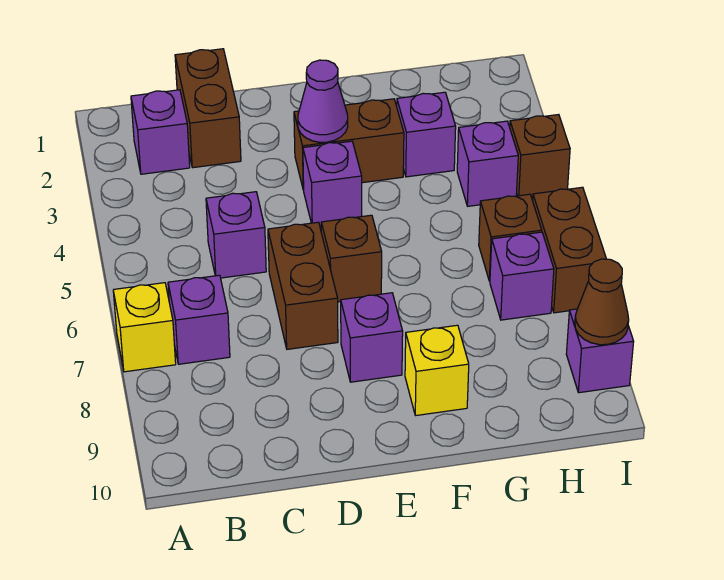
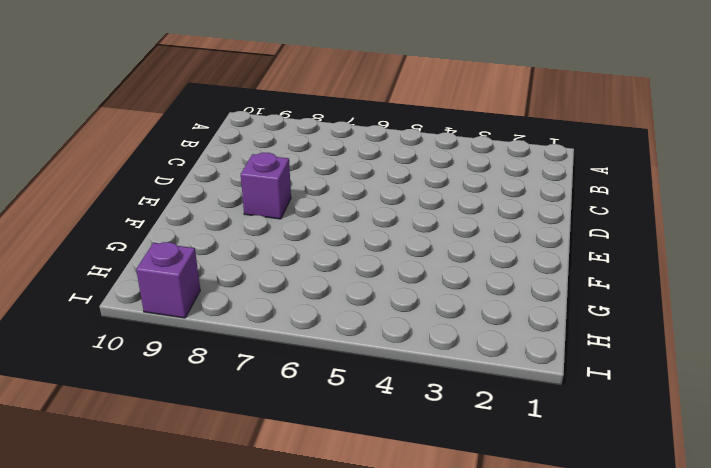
none -> yellow brick A7 level 1
none -> purple brick B2 level 1
none -> purple brick B7 level 1

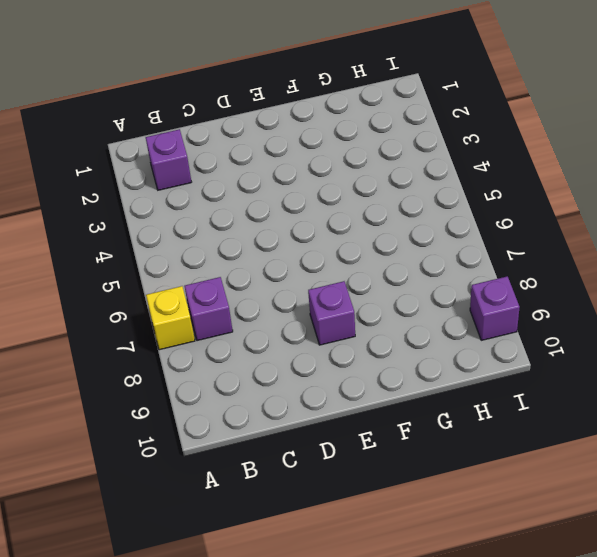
none -> brown brick C1:C2 level 1
none -> purple brick C5 level 1
none -> brown brick D6:D7 level 1

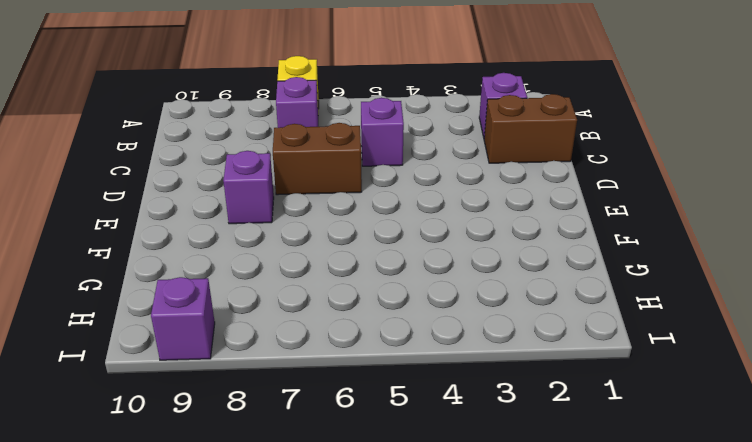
none -> brown brick E3:F3 level 1
none -> purple brick E4 level 1
none -> brown brick E6 level 1

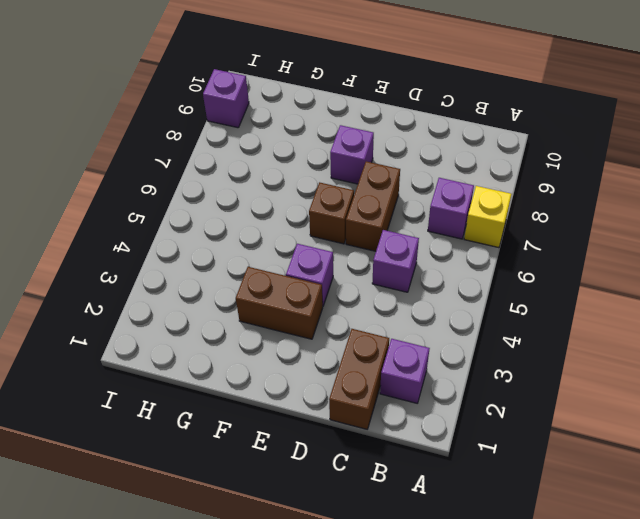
none -> yellow brick F9 level 1
none -> purple brick G3 level 1
none -> purple brick H4 level 1

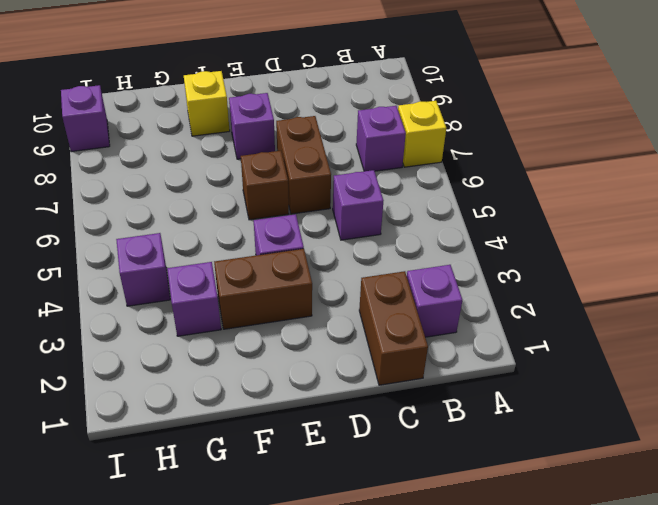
none -> brown brick H6 level 1
none -> purple brick H7 level 1
none -> brown brick I4 level 1

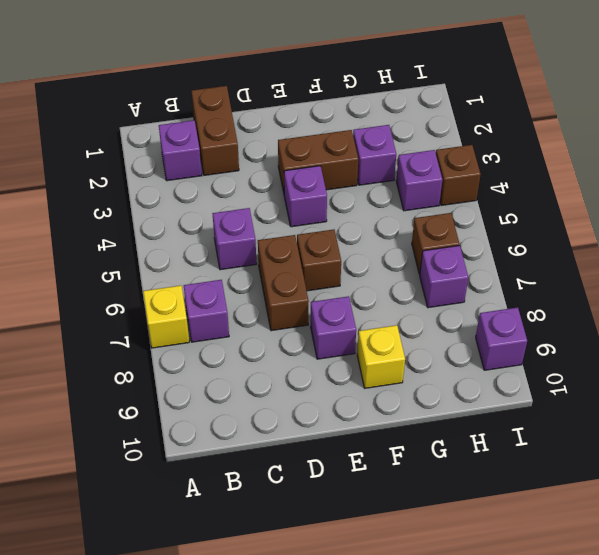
none -> brown brick I6:I7 level 1
none -> purple cone E3 level 2
none -> brown cone I9 level 2

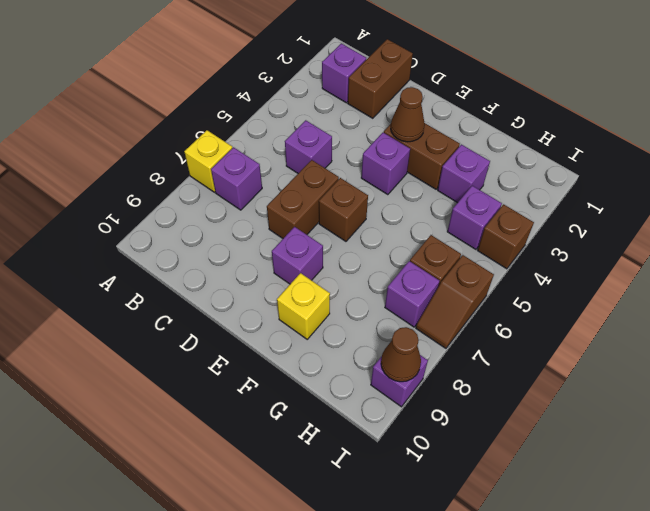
brown cone E3 level 2 -> purple cone E3 level 2
brown slope I6:I7 level 1 top 6 -> brown brick I6:I7 level 1

